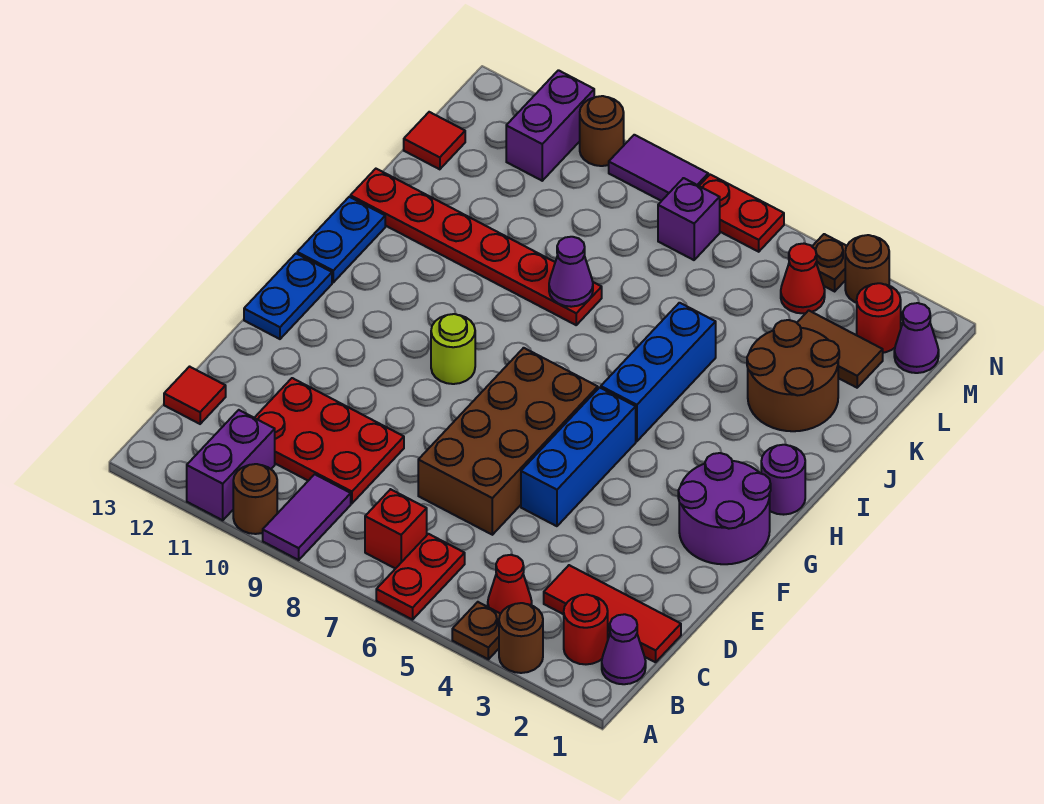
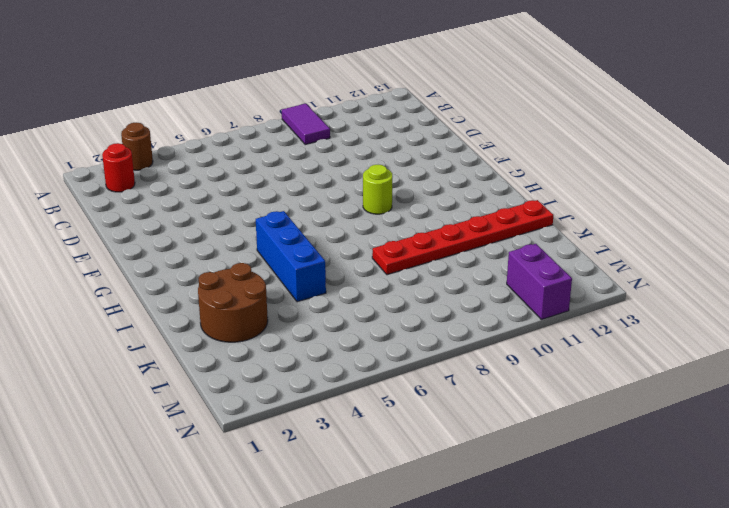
none -> brown plate A4 level 1
none -> red plate A6:B6 level 1
none -> brown round brick A10 level 1
none -> purple brick A11:B11 level 1

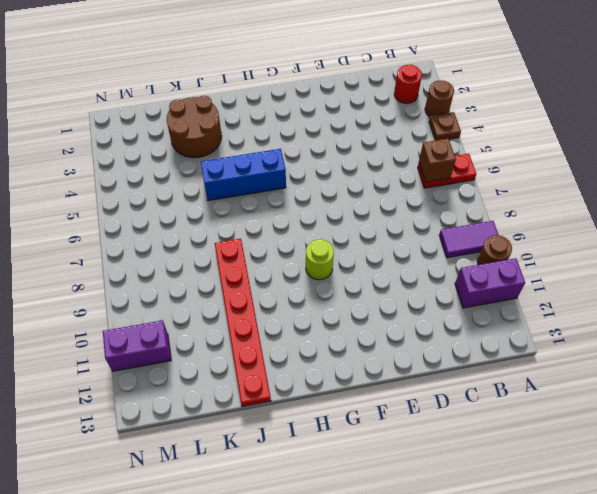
brown brick B6 level 2 -> none
none -> purple cone B1 level 1
none -> red cone B4 level 1
none -> red brick B7 level 1
none -> red tile C1:C3 level 1

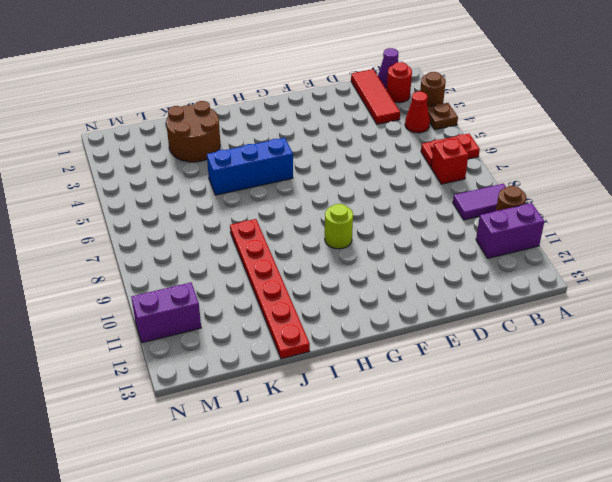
none -> red plate C9:D11 level 1
none -> red tile C13 level 1
none -> brown brick D6:G7 level 1
none -> blue brick E5:G5 level 1

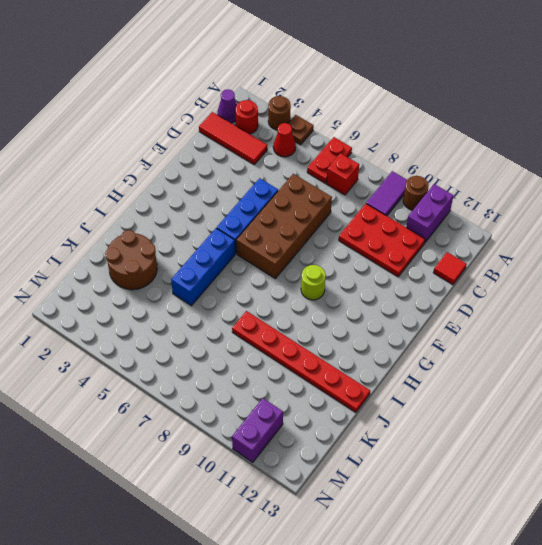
none -> purple round brick F1:G2 level 1
none -> blue plate F13:G13 level 1
none -> purple round brick H1 level 1
none -> blue plate H13:I13 level 1

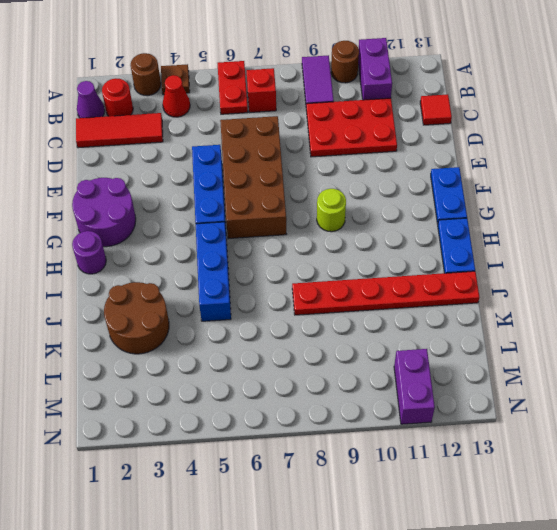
none -> brown tile L2:L3 level 1
none -> red tile L13 level 1
none -> purple cone M1 level 1
none -> red round brick M2 level 1

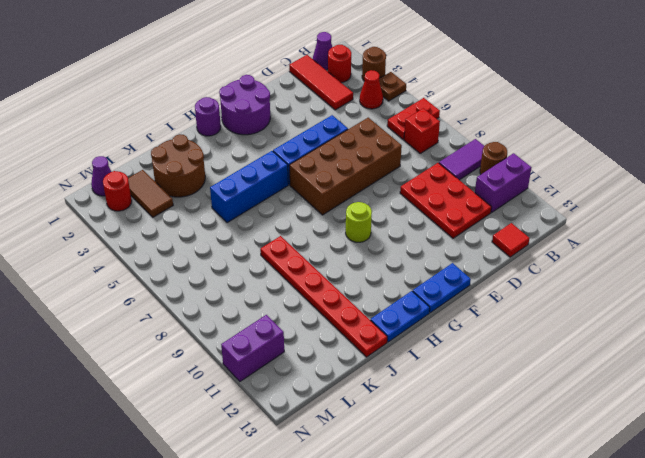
none -> red tile L13 level 1
none -> red cone M4 level 1
none -> purple brick M7 level 1
none -> brown round brick N3 level 1

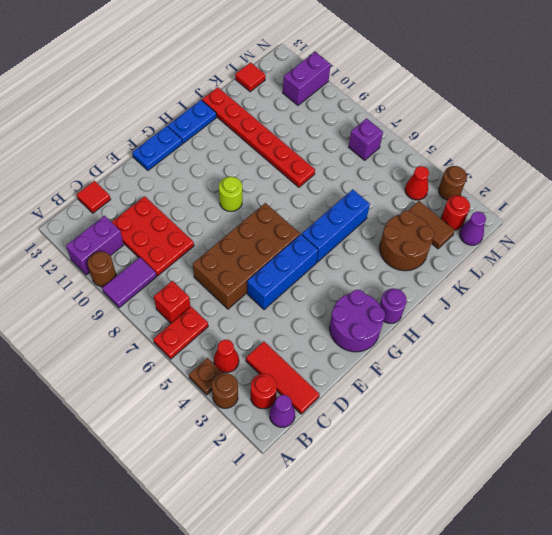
none -> brown plate N4 level 1
none -> red plate N6:N7 level 1
none -> purple tile N8:N9 level 1
none -> brown round brick N10 level 1

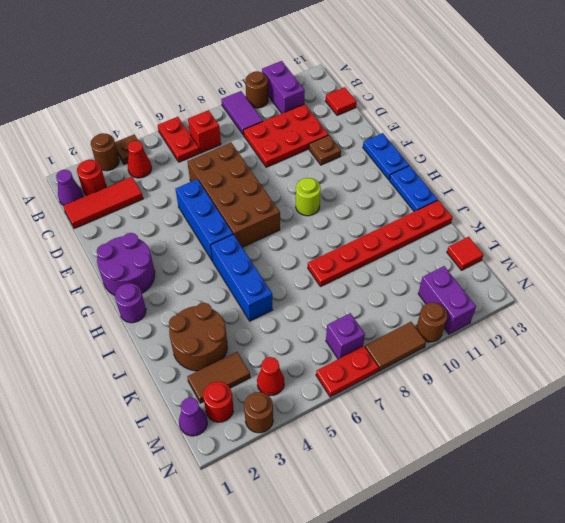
brown plate E11 level 1 -> brown plate N4 level 1
brown tile N8:N9 level 1 -> purple tile N8:N9 level 1
none -> purple cone J8 level 2

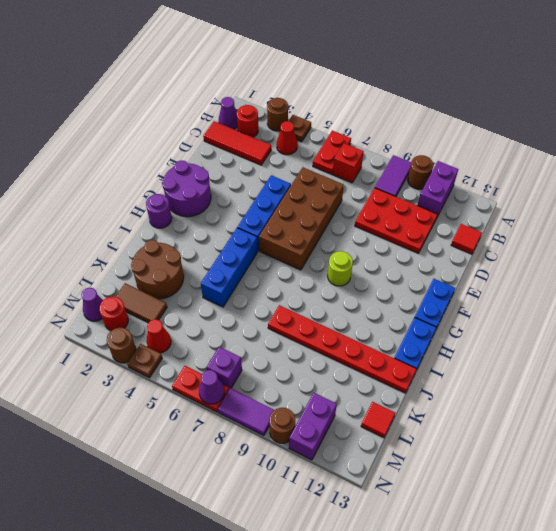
purple cone N7 level 2 -> purple cone J8 level 2

